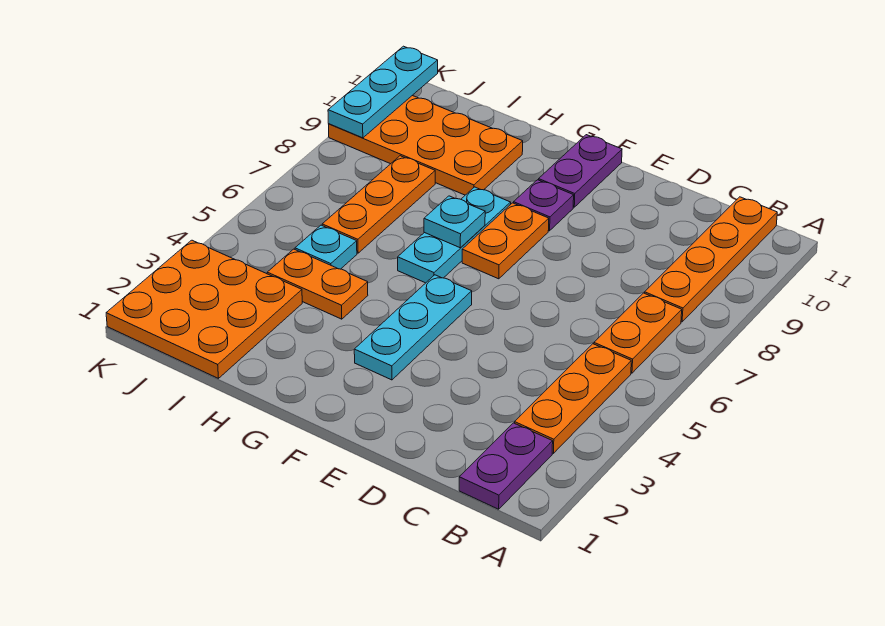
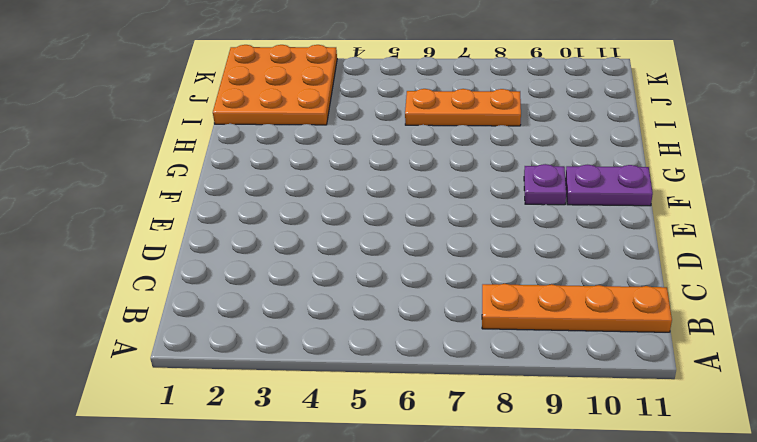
none -> purple plate B1:B2 level 1
none -> orange plate B3:B5 level 1
none -> orange plate B6:B7 level 1

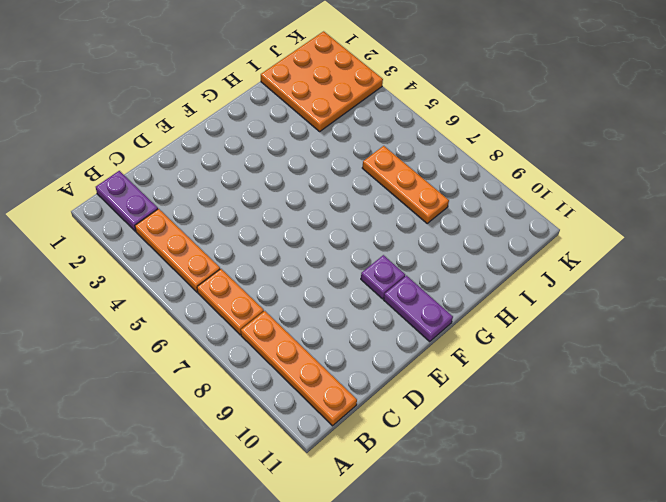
none -> cyan plate F3:F5 level 1
none -> orange plate F7:F8 level 1
none -> cyan plate G6:G8 level 1

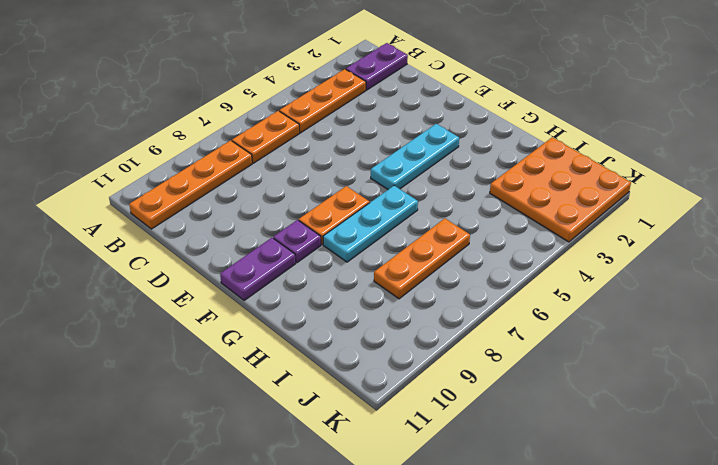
none -> orange plate H4:I4 level 1
none -> orange plate H9:K10 level 1
none -> cyan plate I5 level 1

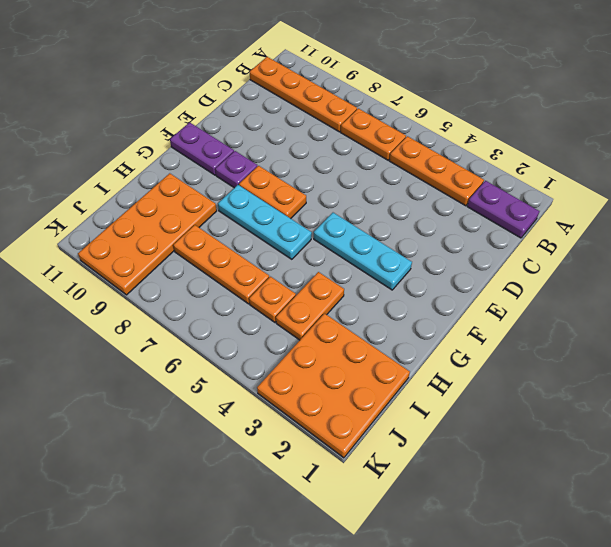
orange plate I5 level 1 -> cyan plate I5 level 1
none -> cyan plate G7 level 2
none -> cyan plate K9:K11 level 2

